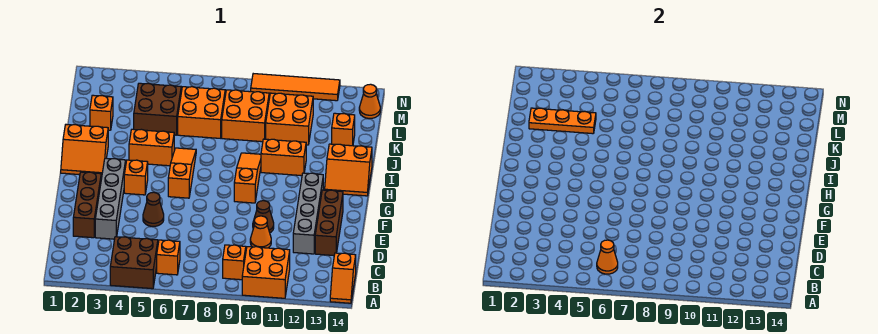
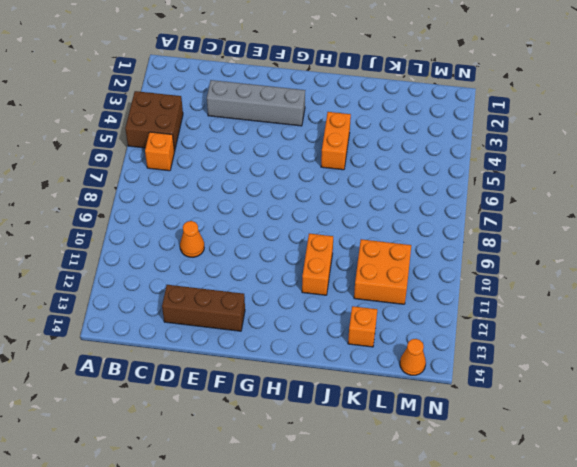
none -> orange brick A10:B11 level 1
none -> orange slope A14:B14 level 1 top B
none -> orange brick B9 level 1

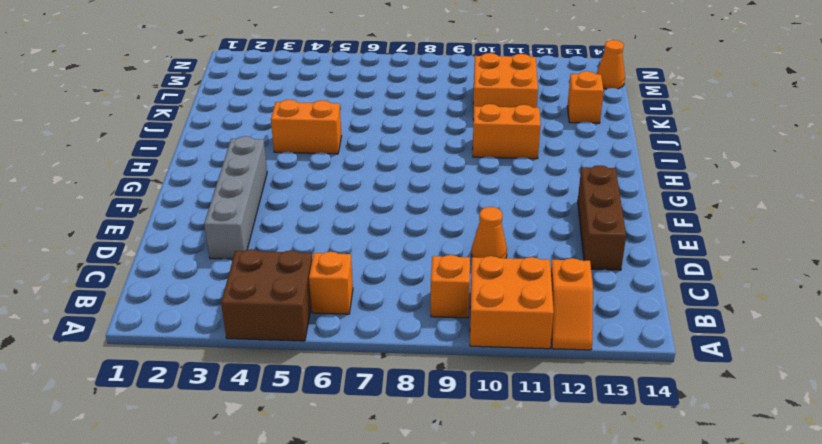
orange slope A12:B12 level 1 top B -> orange slope A14:B14 level 1 top B
none -> brown brick D2:F2 level 1
none -> grey brick D12:G12 level 1
none -> brown cone E5 level 1

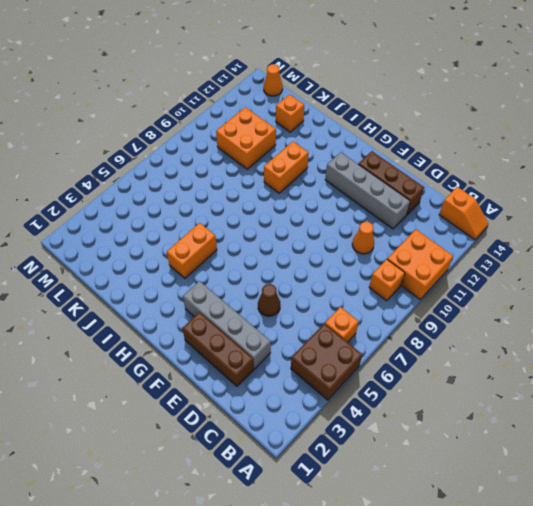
none -> brown cone E10 level 1
none -> orange brick G4 level 1
none -> orange slope G6:I6 level 1 top G

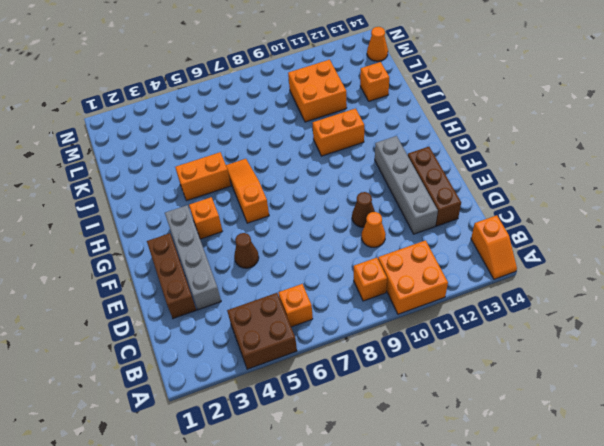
none -> orange slope G9:I9 level 1 top G
none -> orange slope H1:I2 level 1 top I
none -> orange slope H13:I14 level 1 top I

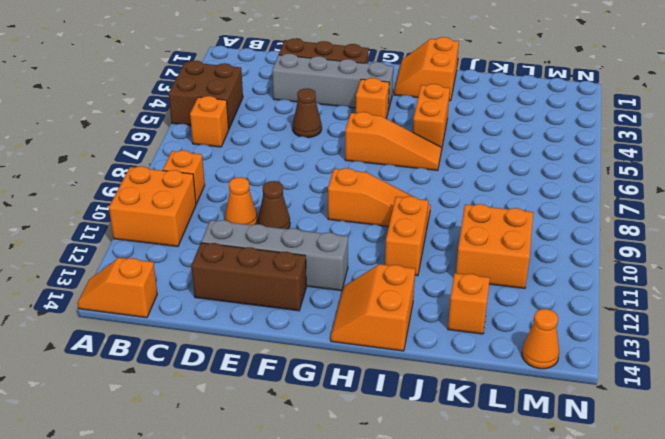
none -> orange brick K2 level 1
none -> brown brick K4:L5 level 1
none -> orange brick K6:L7 level 1

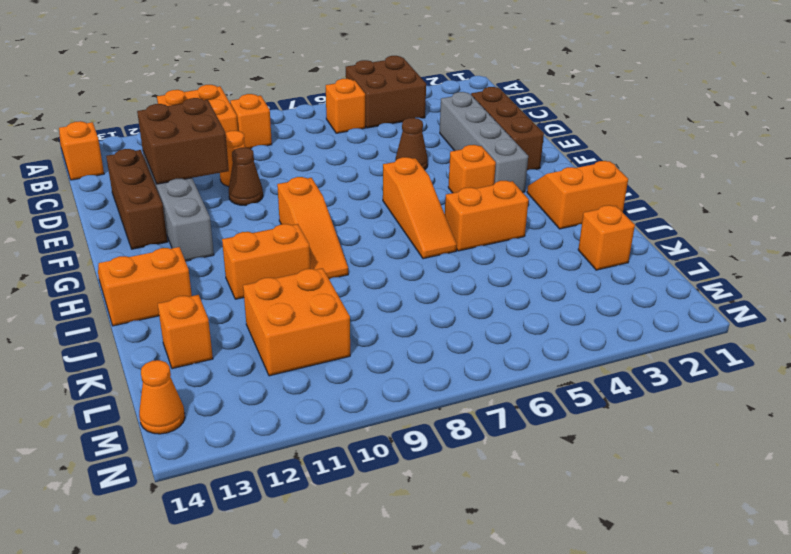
brown brick D11:E12 level 2 -> brown brick K4:L5 level 1
none -> orange brick K6:L7 level 1
none -> orange brick K8:L9 level 1
none -> orange tile N9:N12 level 1

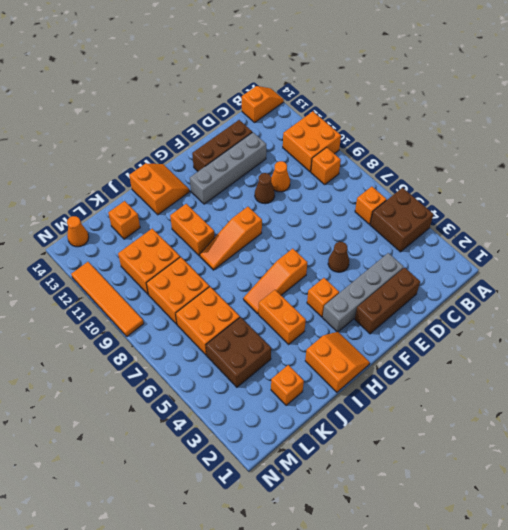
none -> orange cone B6 level 2
none -> orange plate K2:K4 level 2

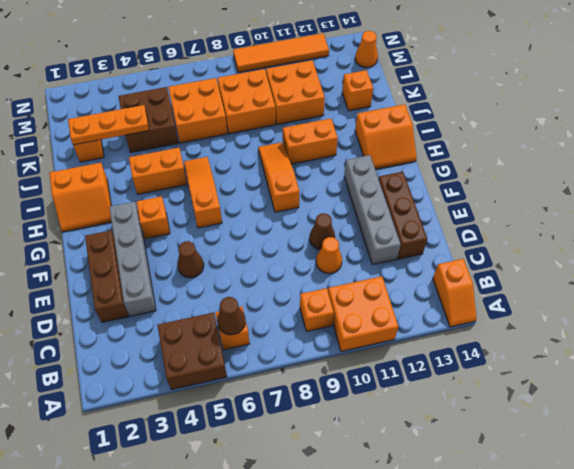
brown cone B6 level 2 -> orange cone B6 level 2

